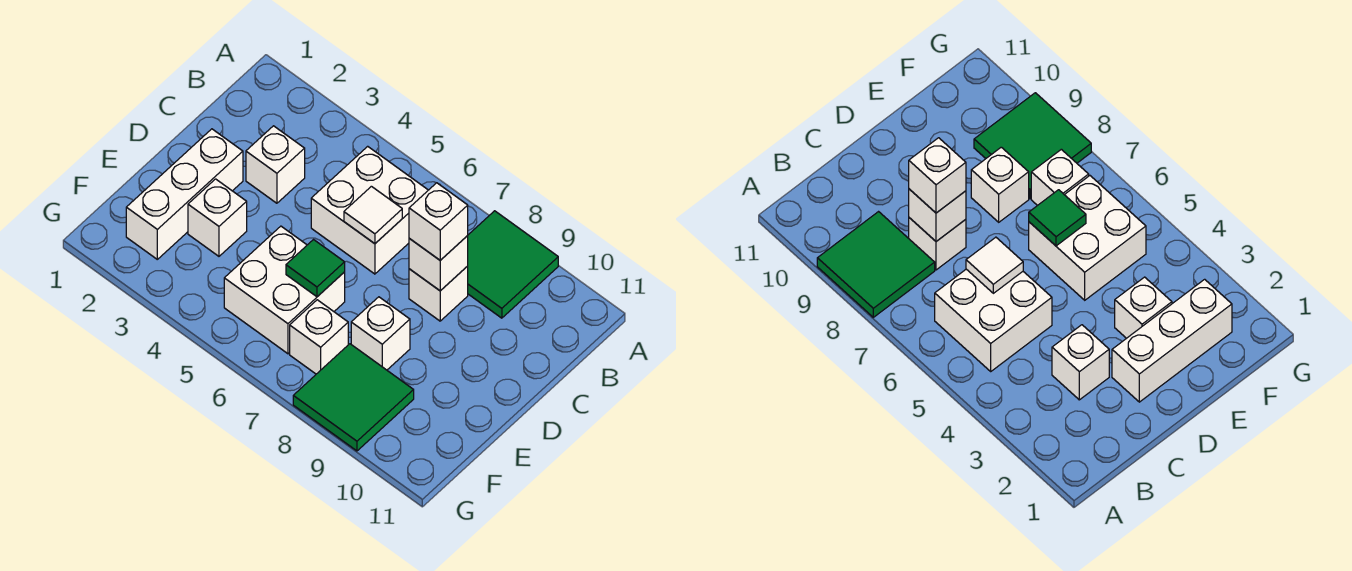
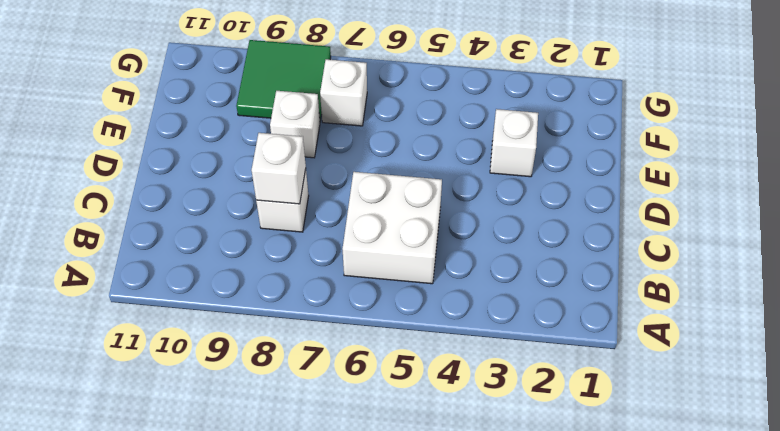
none -> green tile A8:B9 level 1
none -> white brick C3 level 1
none -> white brick D2:F2 level 1

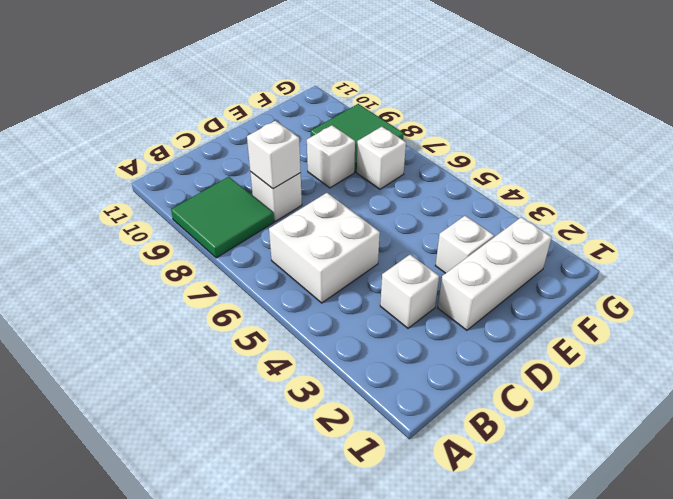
none -> white brick E5:F6 level 1
none -> white tile C6 level 2
none -> green tile E6 level 2

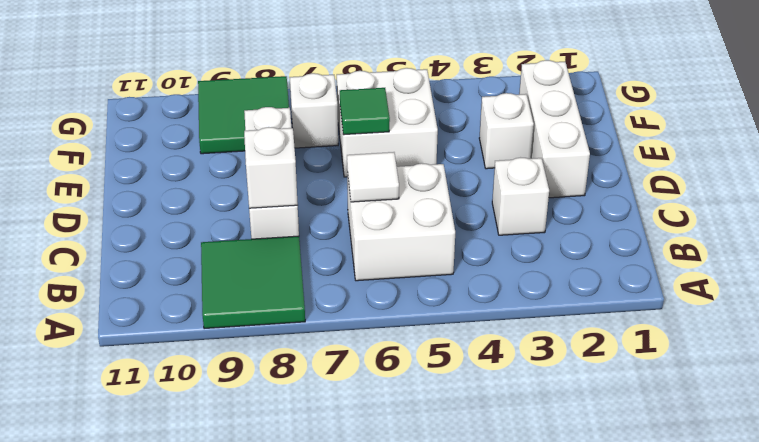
none -> white brick C8 level 3

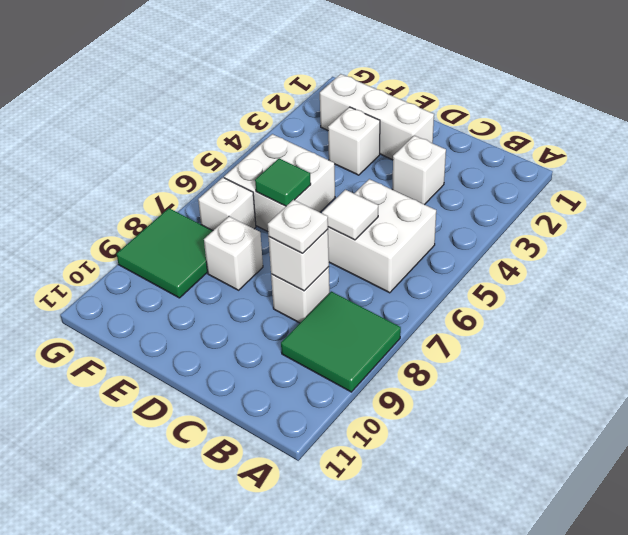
white plate C8 level 3 -> white brick C8 level 3

